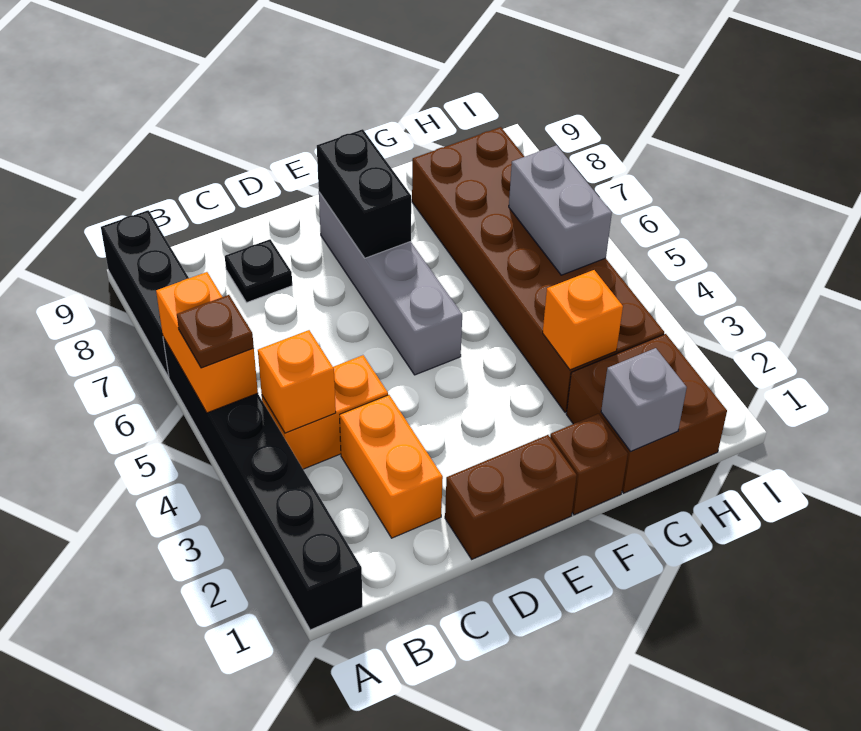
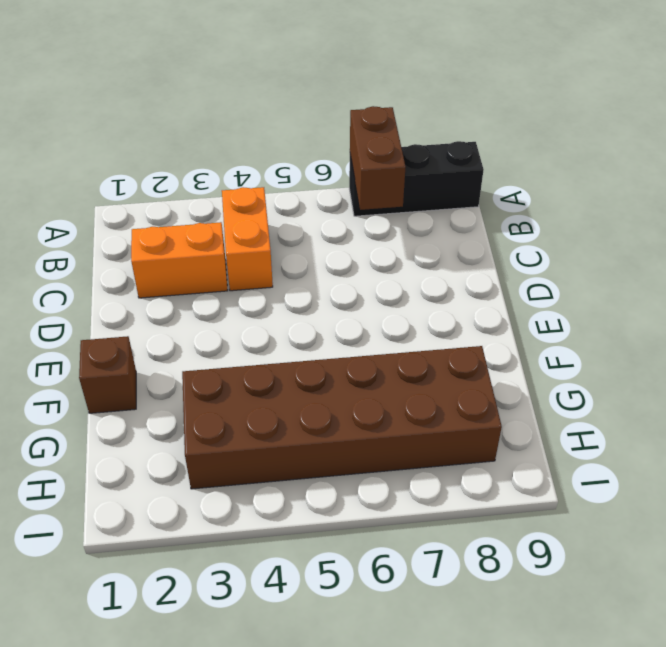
brown brick A7:B7 level 2 -> brown brick D1:E1 level 1
none -> black brick A1:A6 level 1
none -> black plate C8 level 1
none -> grey brick E5:E8 level 1

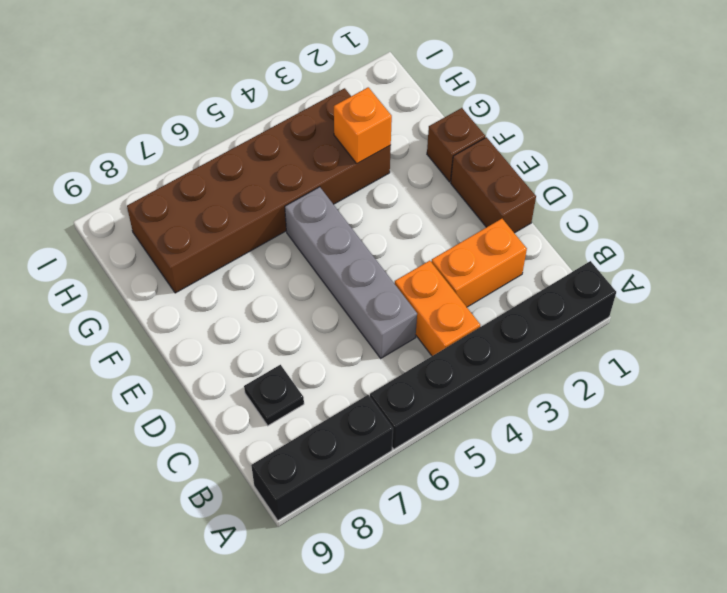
grey brick C5:F5 level 1 -> grey brick E5:E8 level 1
none -> brown brick G1:H2 level 1
none -> orange brick A5:A6 level 2
none -> orange brick B4 level 2

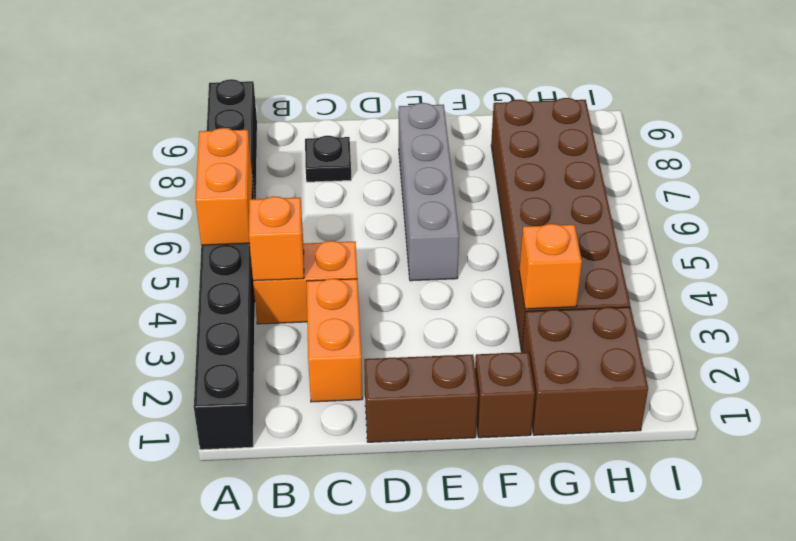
none -> black brick E7:E8 level 2
none -> grey brick G1 level 2
none -> grey brick H5:H6 level 2

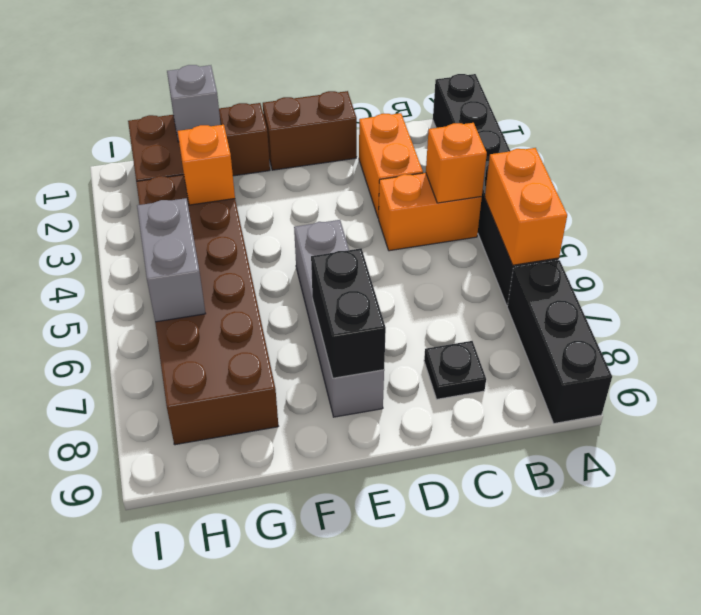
none -> brown plate A5 level 3

